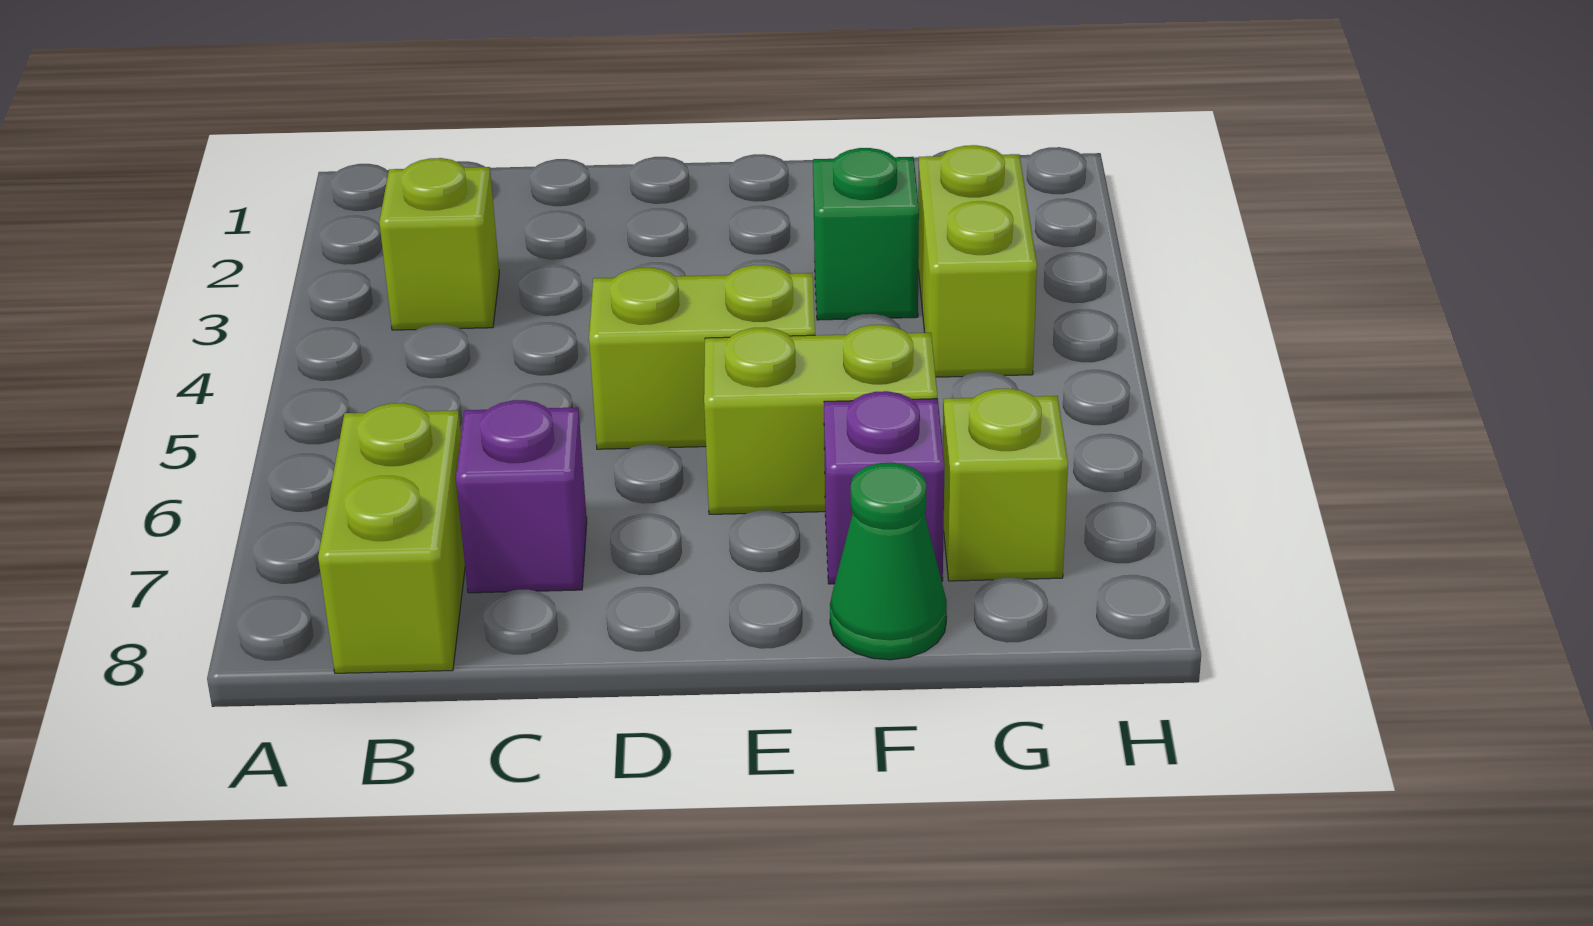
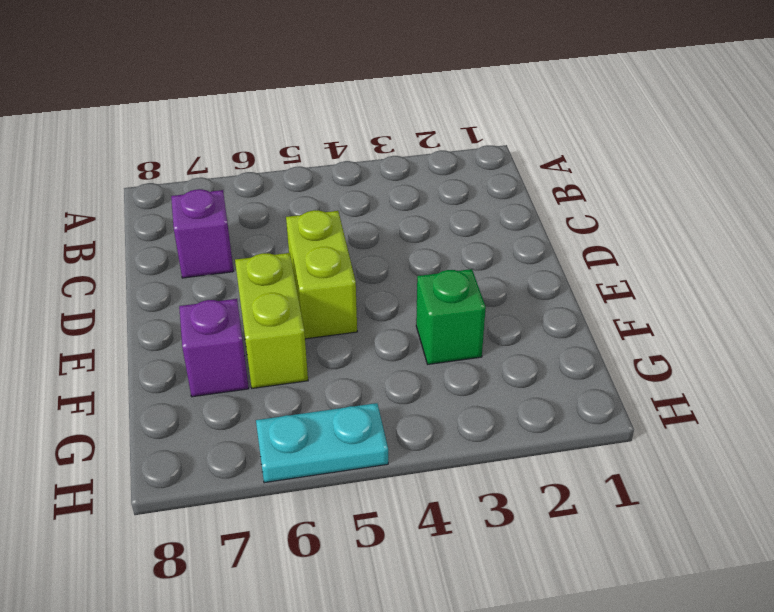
cyan plate H5:H6 level 1 -> none
none -> lime brick B3 level 1
none -> lime brick B7:B8 level 1

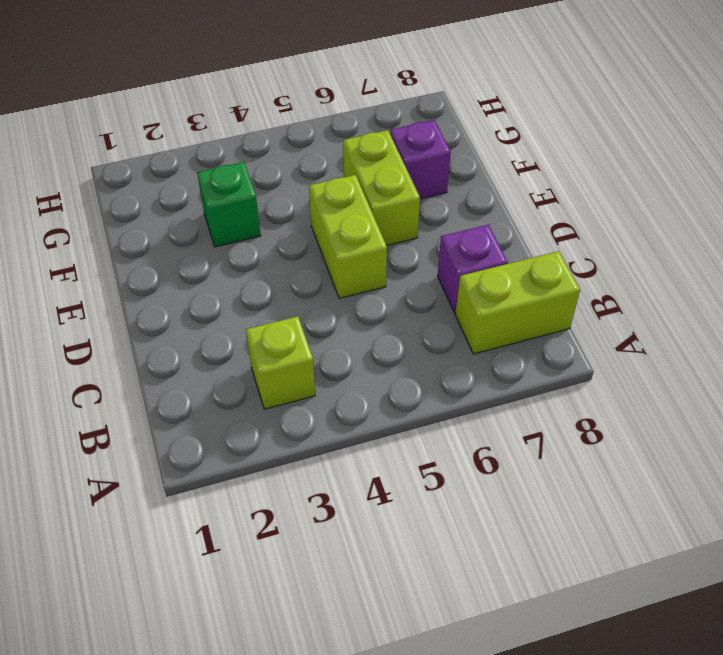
none -> green cone F8 level 1
none -> lime brick G3:G4 level 1

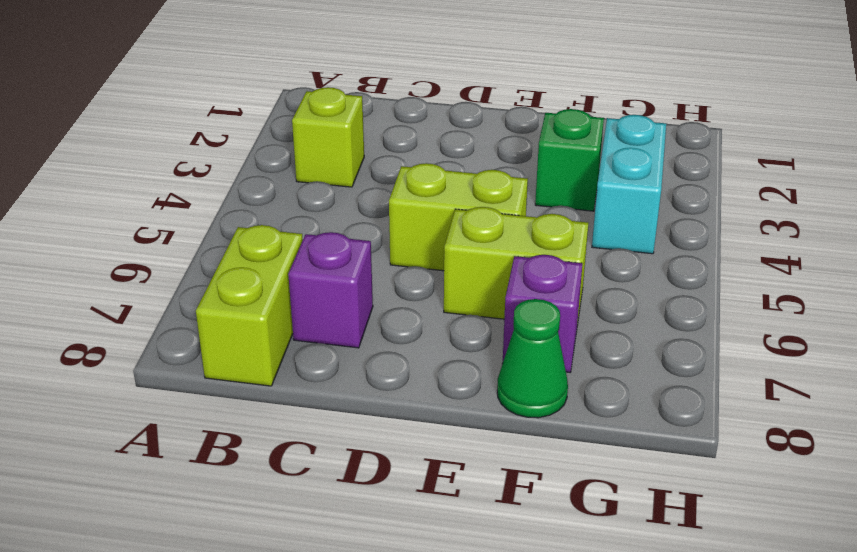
cyan brick G3:G4 level 1 -> lime brick G3:G4 level 1
none -> lime brick G7 level 1

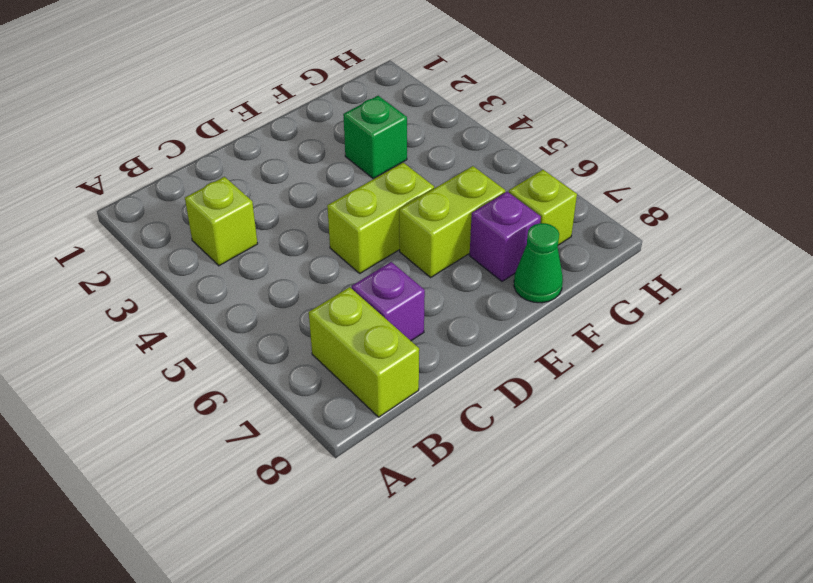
none -> lime brick G3:G4 level 1

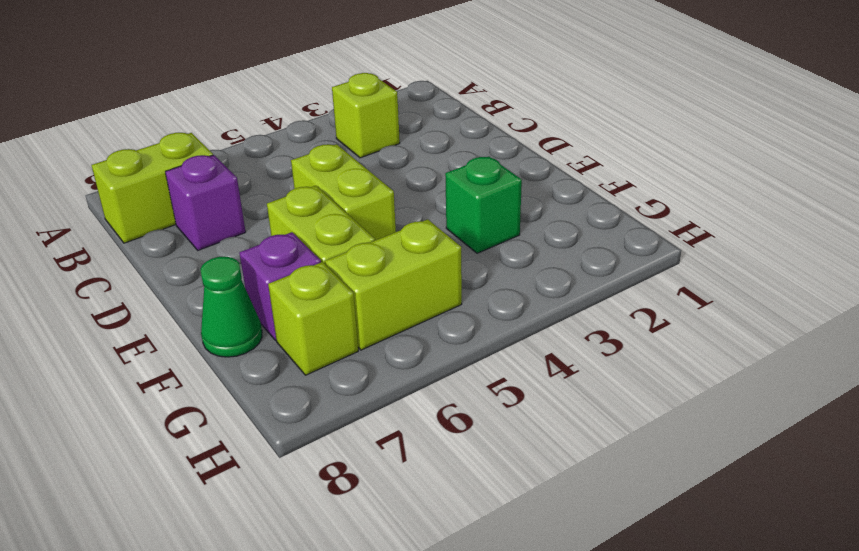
lime brick G5:G6 level 1 -> lime brick G3:G4 level 1

